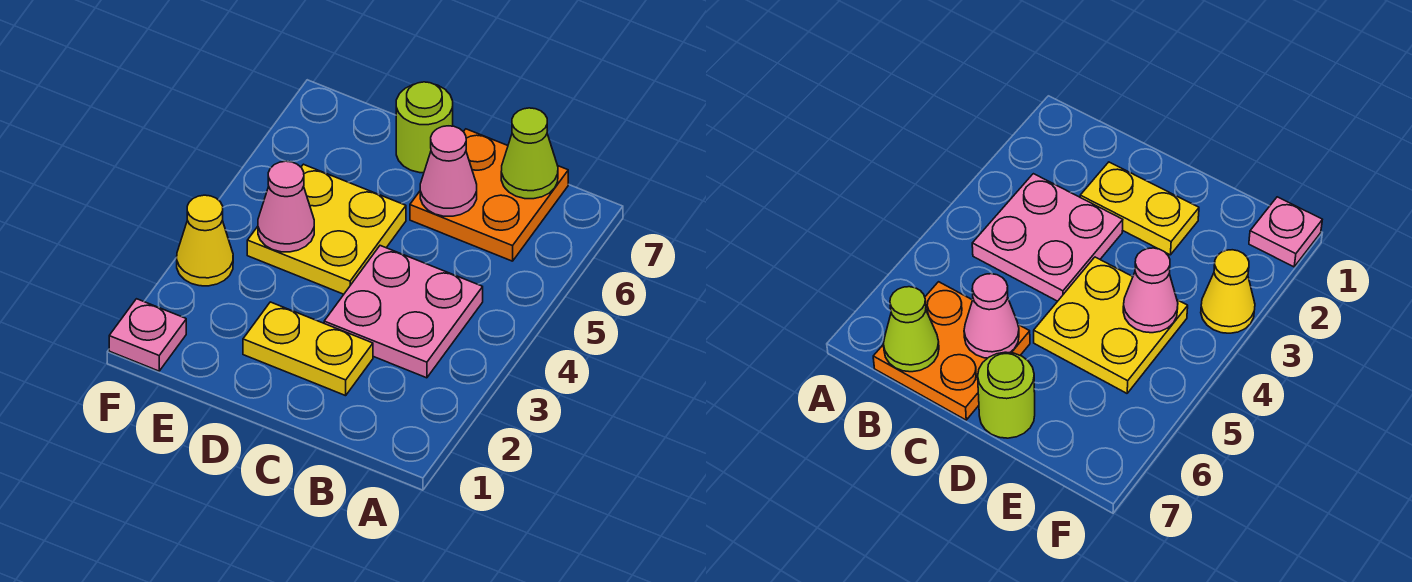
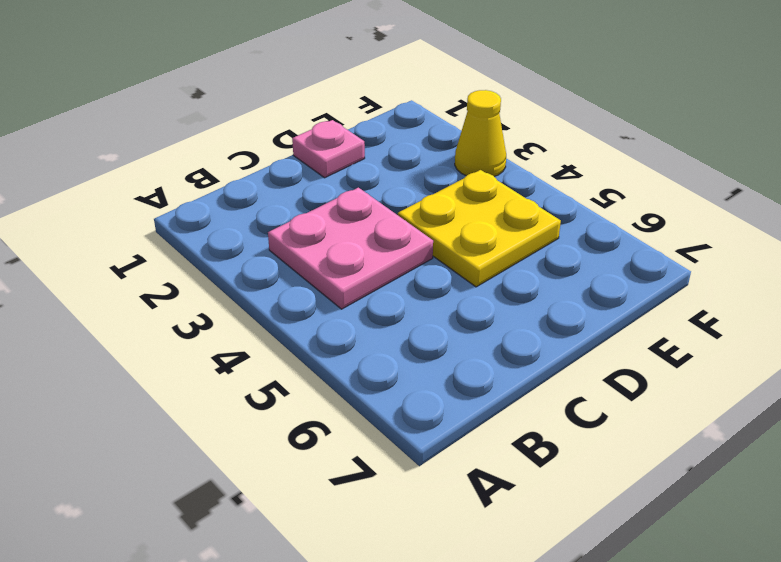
pink plate D1 level 1 -> pink plate F1 level 1
none -> orange plate B6:C7 level 1
none -> yellow plate C2:D2 level 1

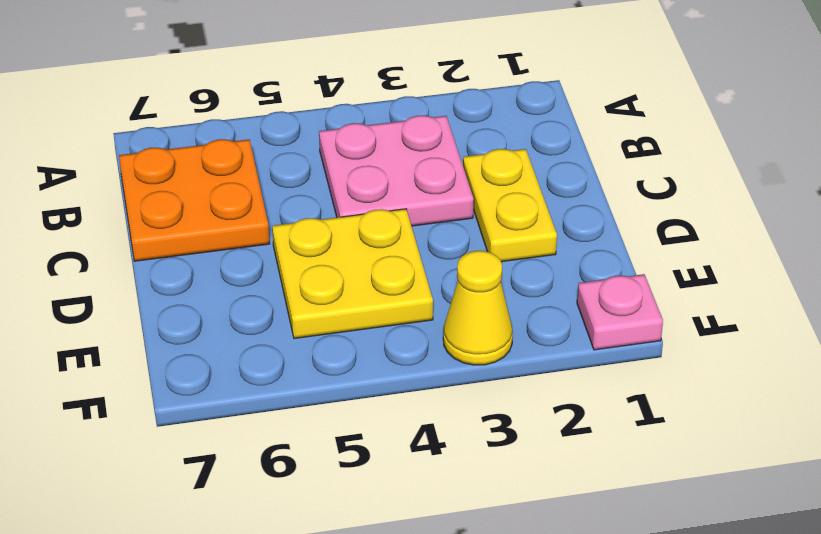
none -> lime round brick D7 level 1
none -> lime cone B7 level 2

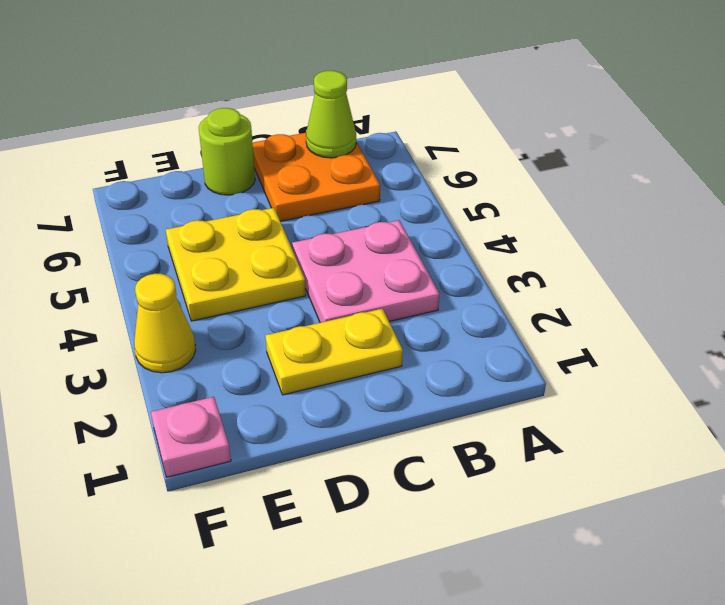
none -> pink cone C6 level 2
none -> pink cone E4 level 2

